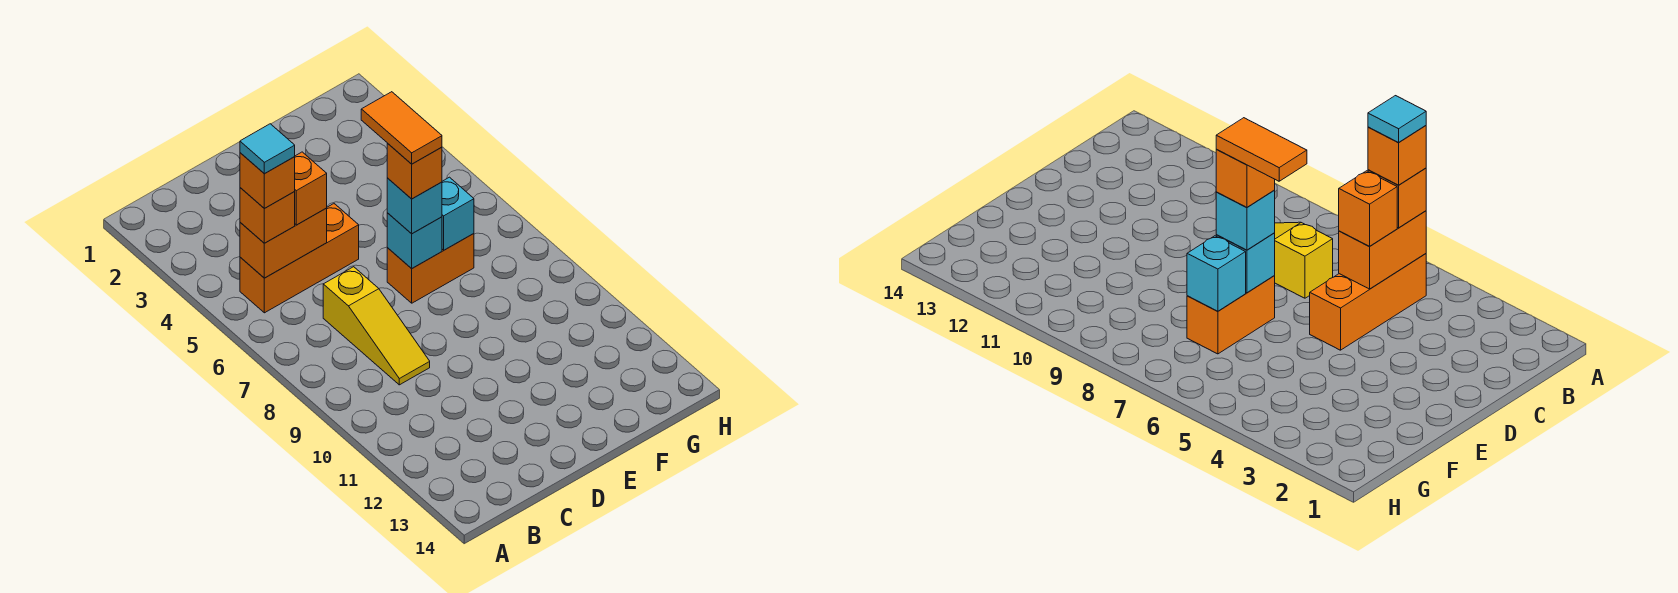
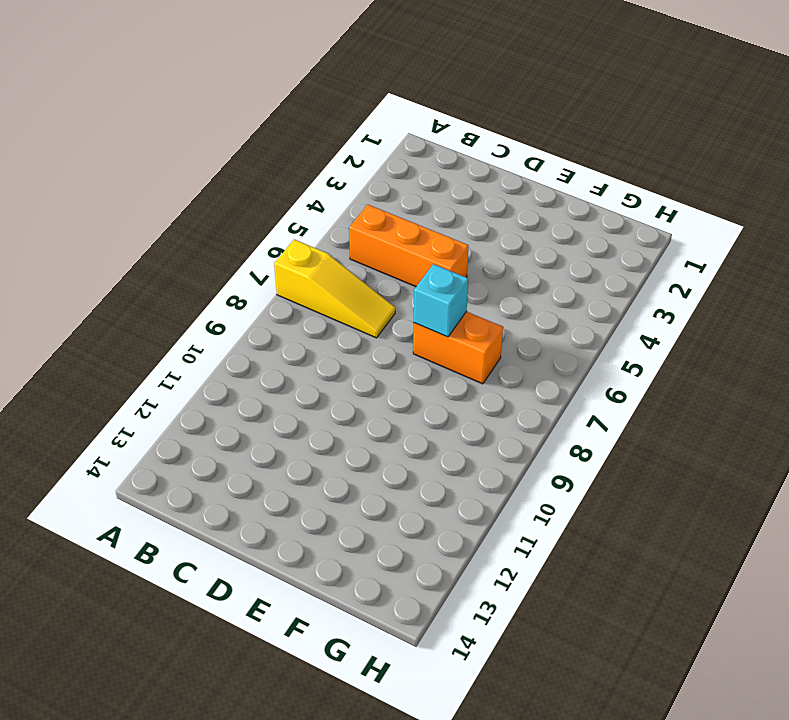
yellow slope A7:C7 level 1 top A -> yellow slope C7:C9 level 1 top 7
none -> orange brick B5:C5 level 2
none -> cyan brick F7 level 2
none -> orange brick B5 level 3

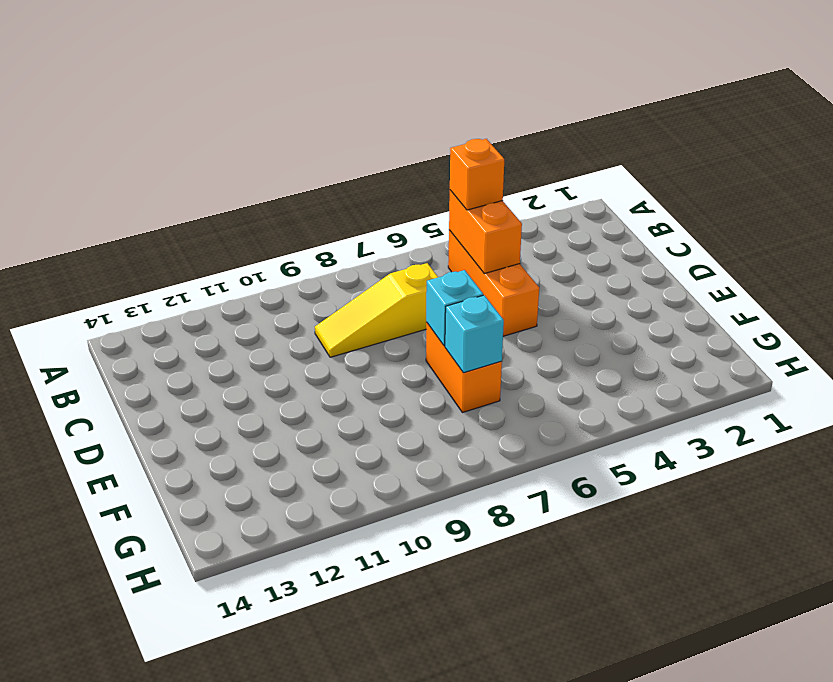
none -> orange brick C5 level 3
none -> cyan brick E7 level 3
none -> orange brick B5 level 4

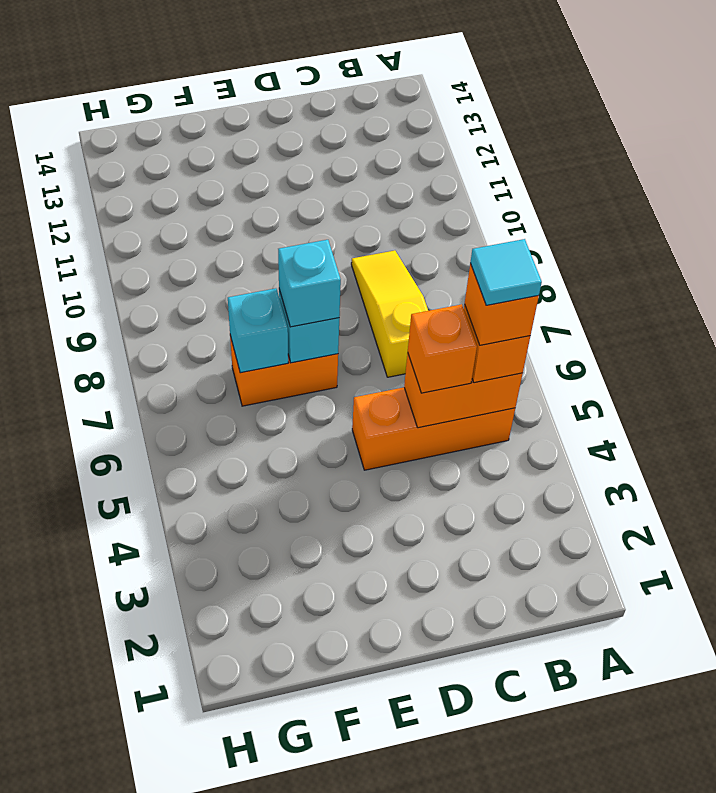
none -> orange brick E7 level 4
none -> orange tile E6:E7 level 5

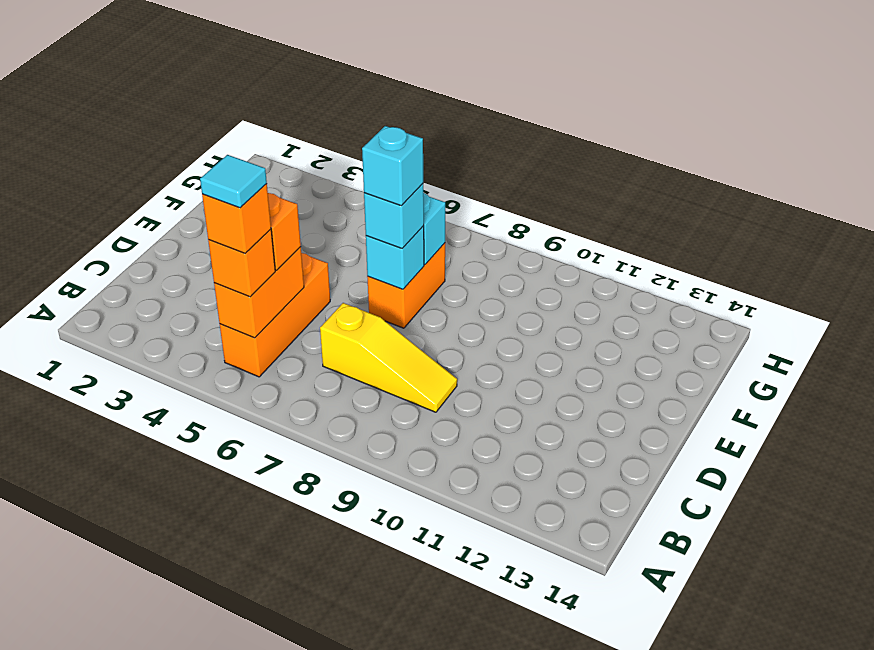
cyan brick E7 level 4 -> orange brick E7 level 4
none -> orange tile E6:E7 level 5

